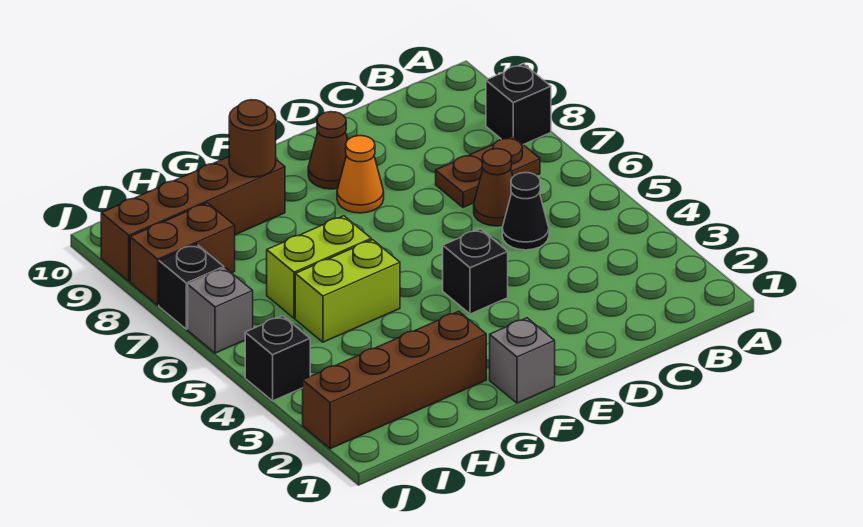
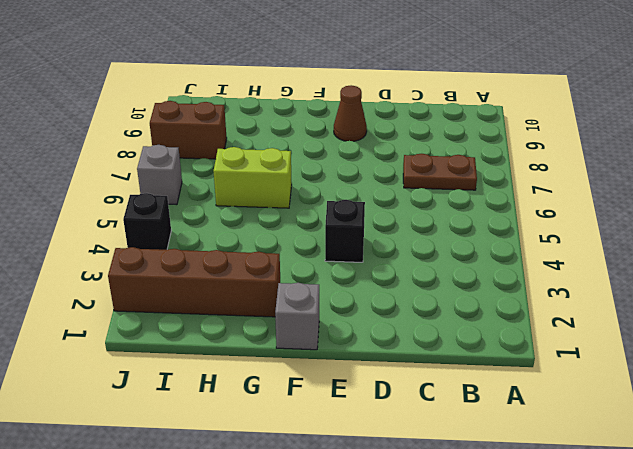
none -> black brick A8 level 1
none -> black cone C5 level 1
none -> brown cone C6 level 1

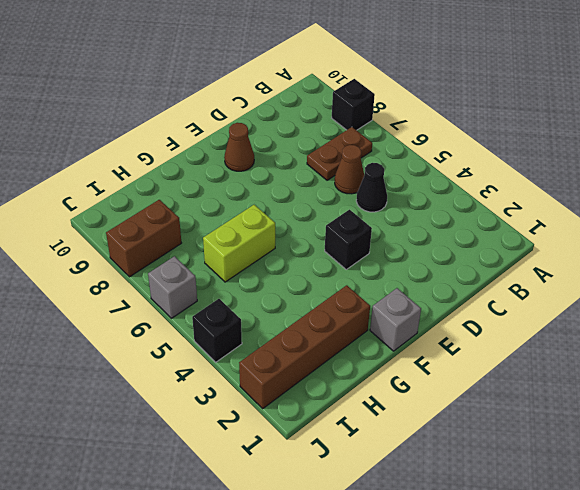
none -> orange cone E8 level 1
none -> lime brick G5:H5 level 1
none -> brown brick G9:J9 level 1

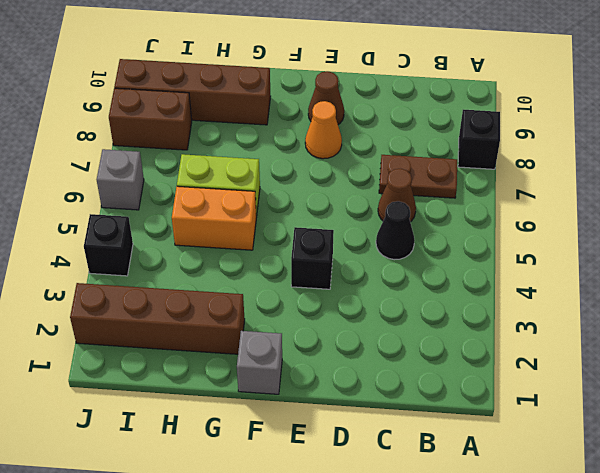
orange brick G5:H5 level 1 -> lime brick G5:H5 level 1
none -> black brick J7 level 1
none -> brown round brick G9 level 2

